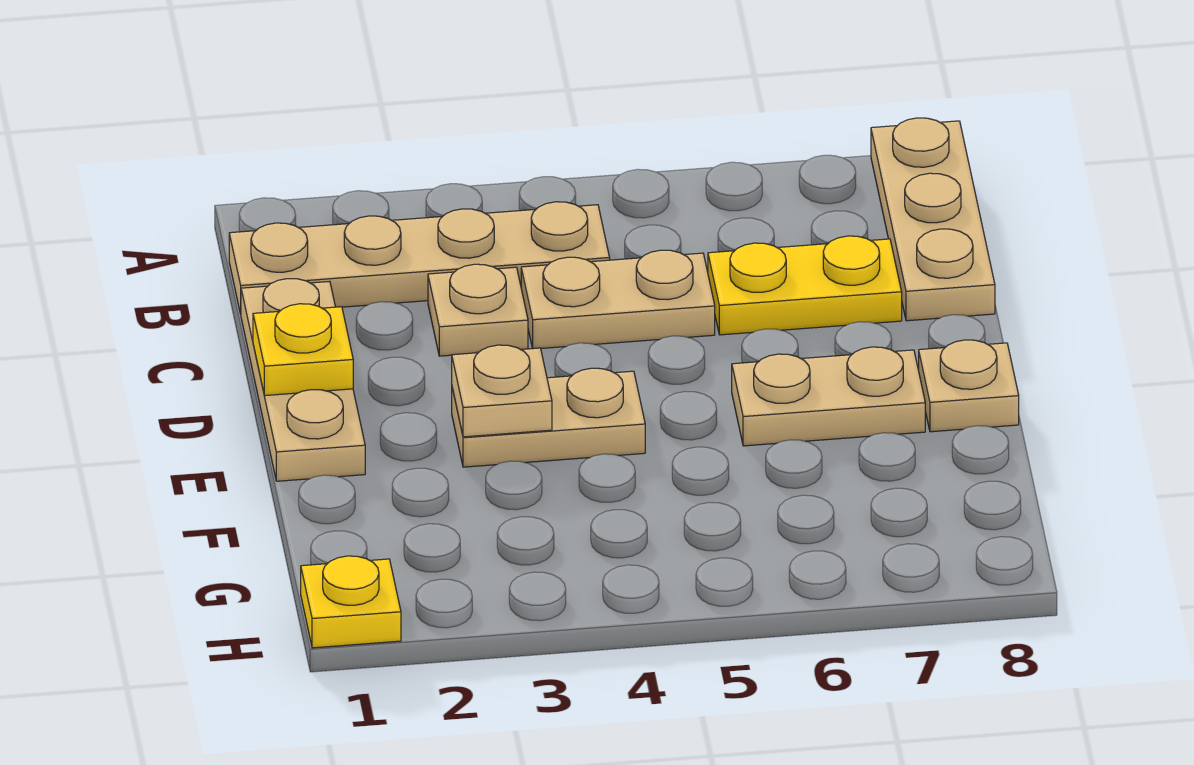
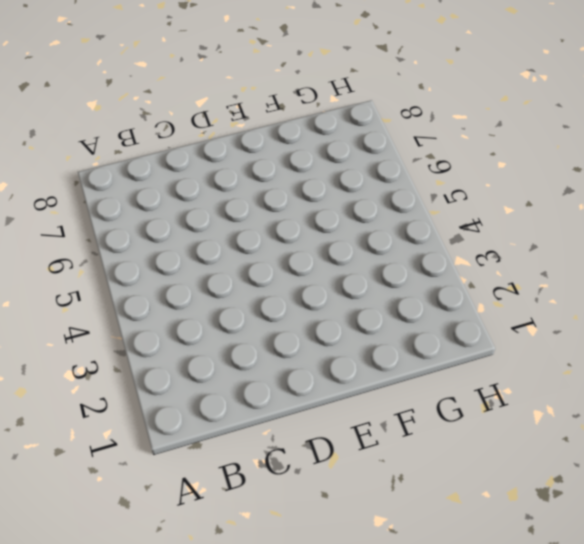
none -> tan plate A8:C8 level 1
none -> tan plate B1:B4 level 1
none -> tan plate C1:E1 level 1

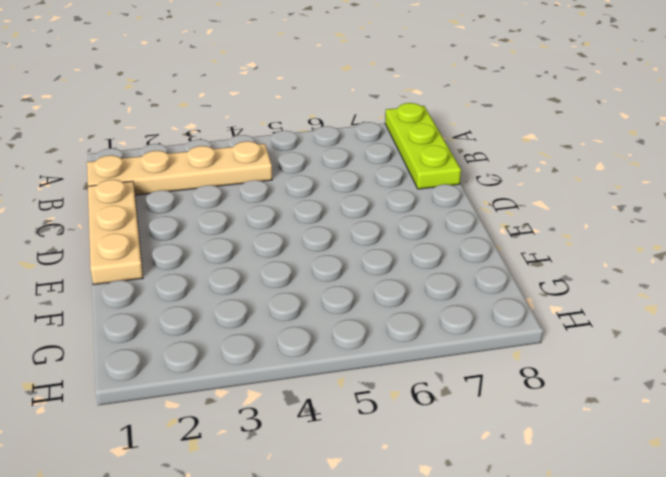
lime plate A8:C8 level 1 -> tan plate A8:C8 level 1
none -> tan plate C3 level 1
none -> tan plate C4:C5 level 1
none -> yellow plate C6:C7 level 1

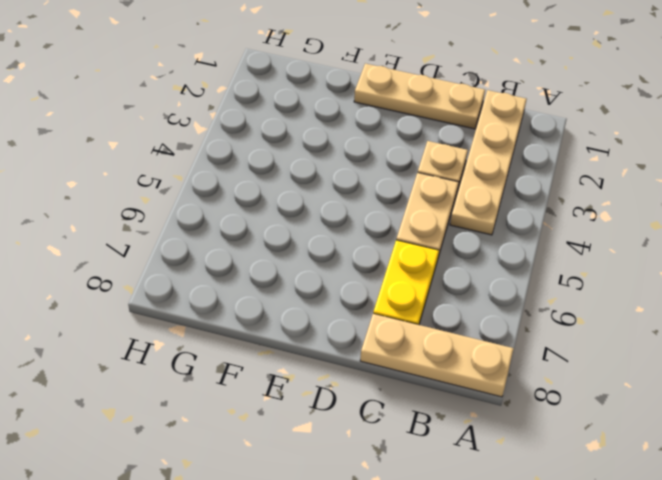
none -> tan plate E3:E4 level 1
none -> tan plate E6:E7 level 1
none -> tan plate E8 level 1

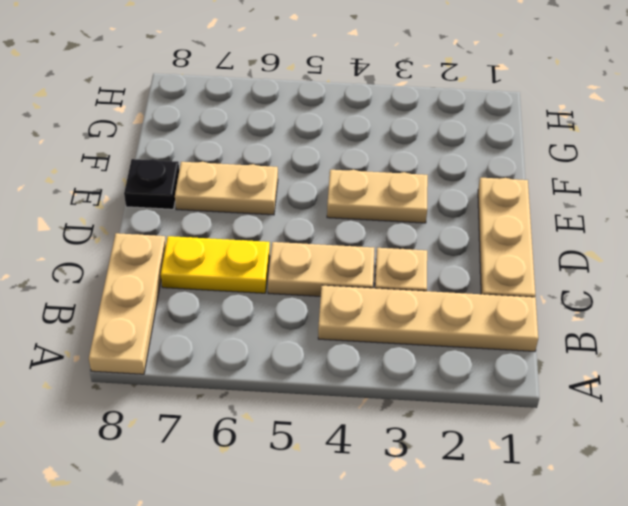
black plate E8 level 1 -> tan plate E8 level 1
none -> yellow plate H1 level 1
none -> yellow plate D1 level 2
none -> tan plate E3 level 2

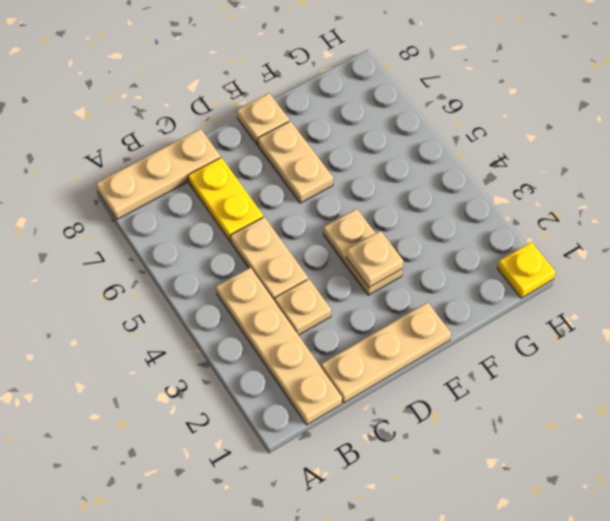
none -> yellow plate D1 level 2

